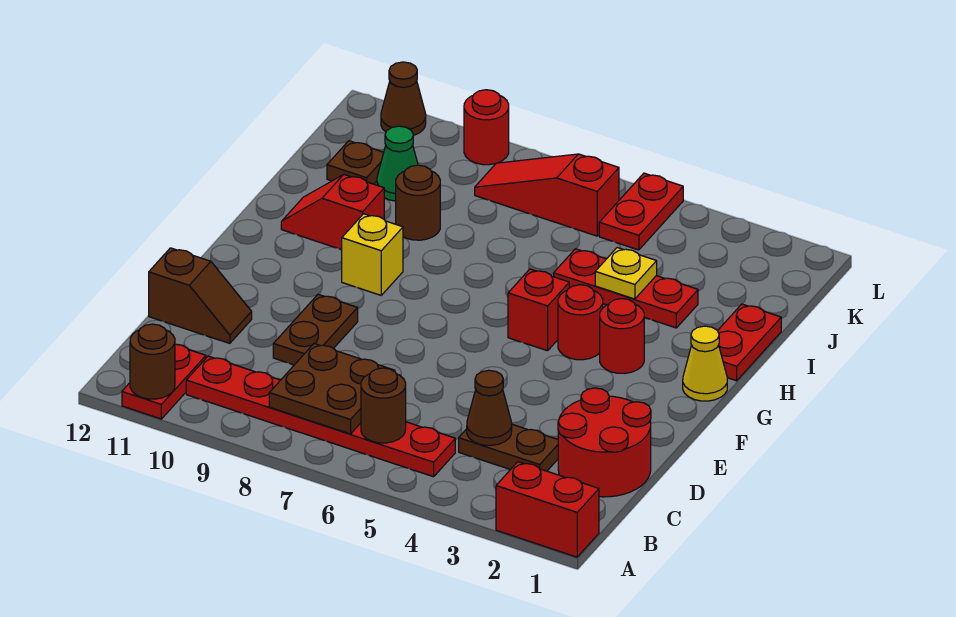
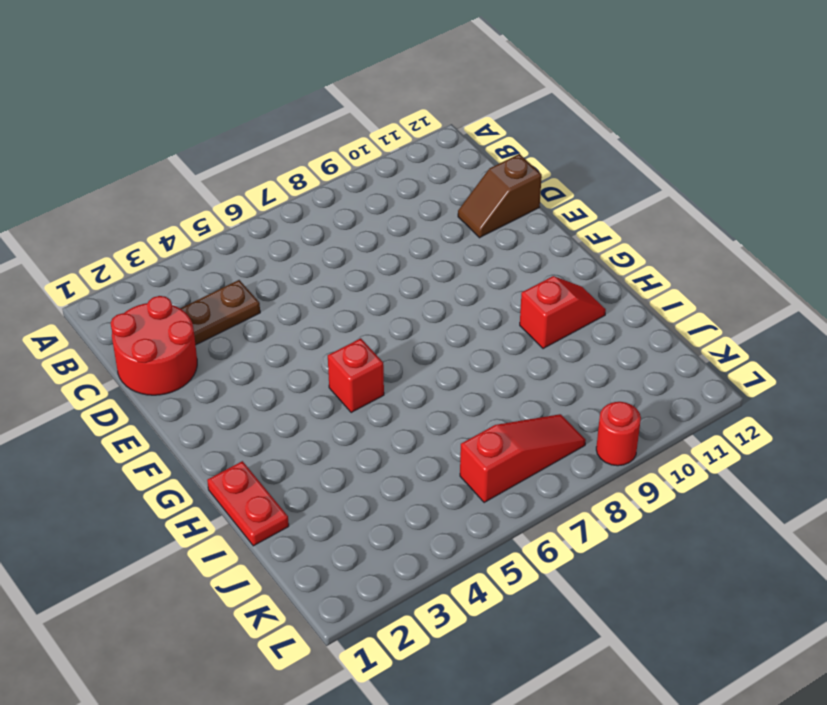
none -> red brick A1:A2 level 1
none -> red plate A11:B11 level 1
none -> red plate B5:B10 level 1

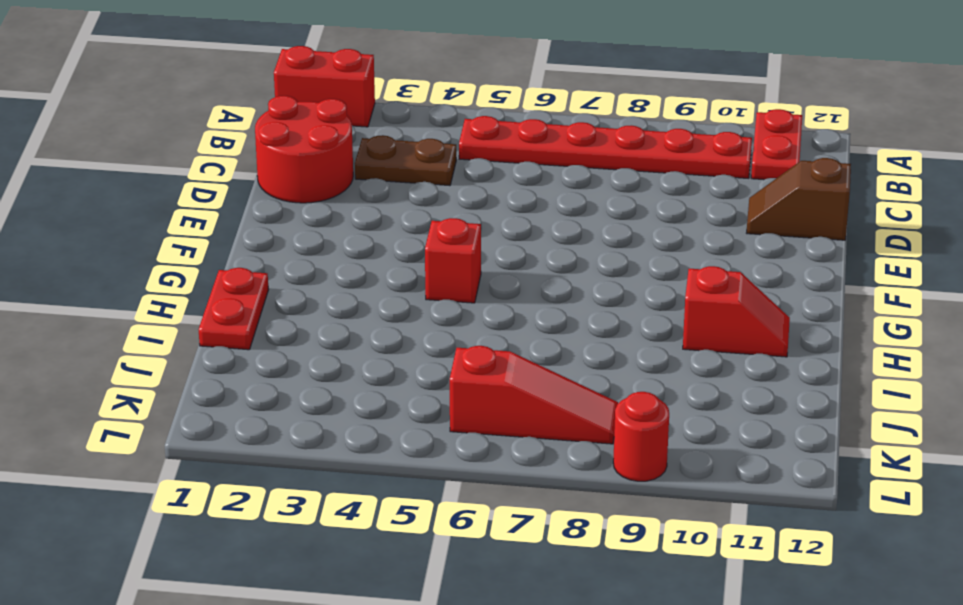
none -> brown plate D9:E9 level 1
none -> yellow cone G1 level 1
none -> red round brick G3 level 1

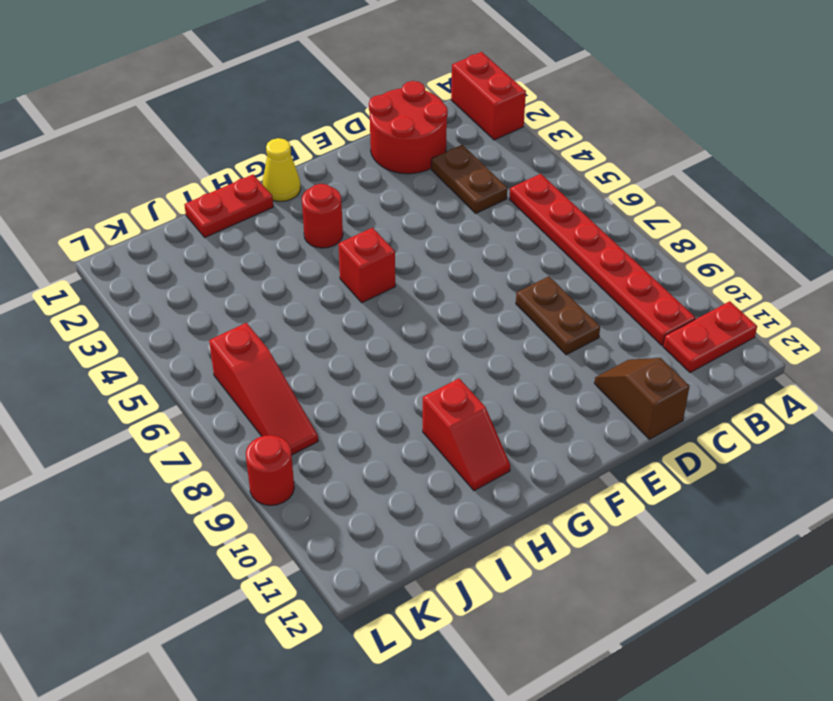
brown plate D8:D9 level 1 -> brown plate D9:E9 level 1
none -> red round brick G4 level 1
none -> yellow brick G9 level 1
none -> red plate I3:I5 level 1

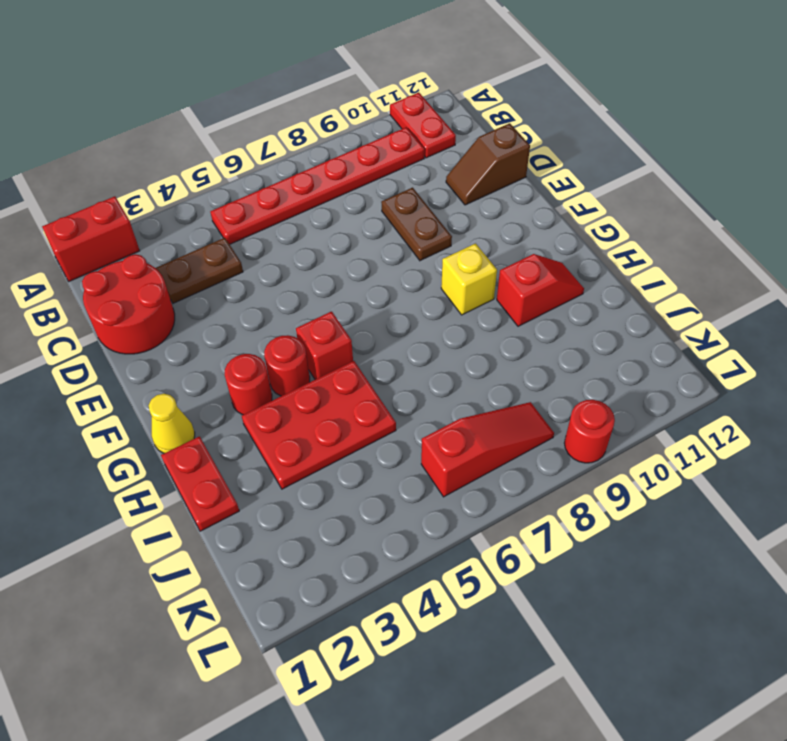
red plate H3:I5 level 1 -> red plate I3:I5 level 1
none -> brown round brick I9 level 1
none -> green cone J10 level 1
none -> brown plate J11 level 1

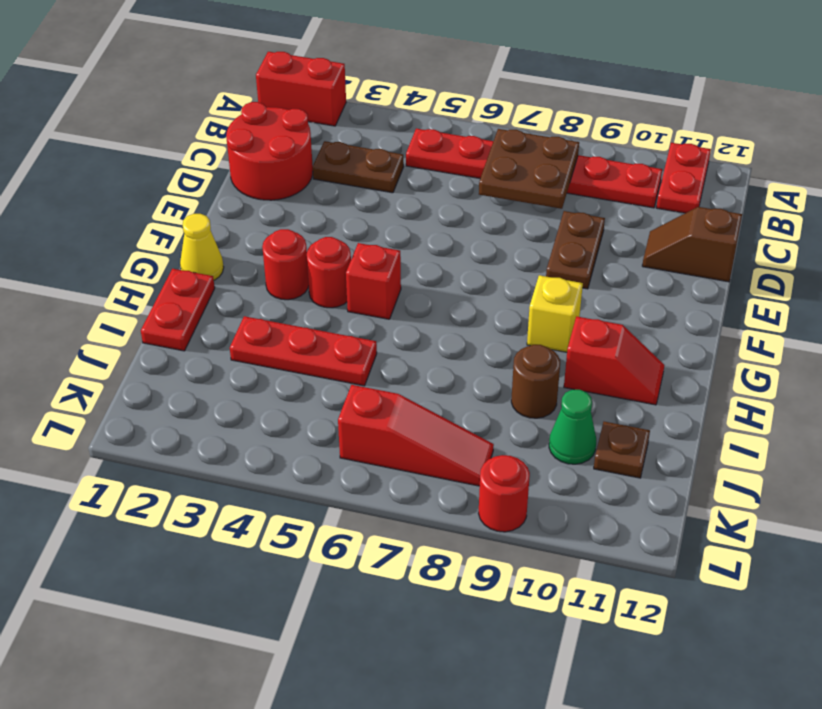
none -> red plate K5:L5 level 1
none -> brown cone L11 level 1
none -> brown round brick A11 level 2

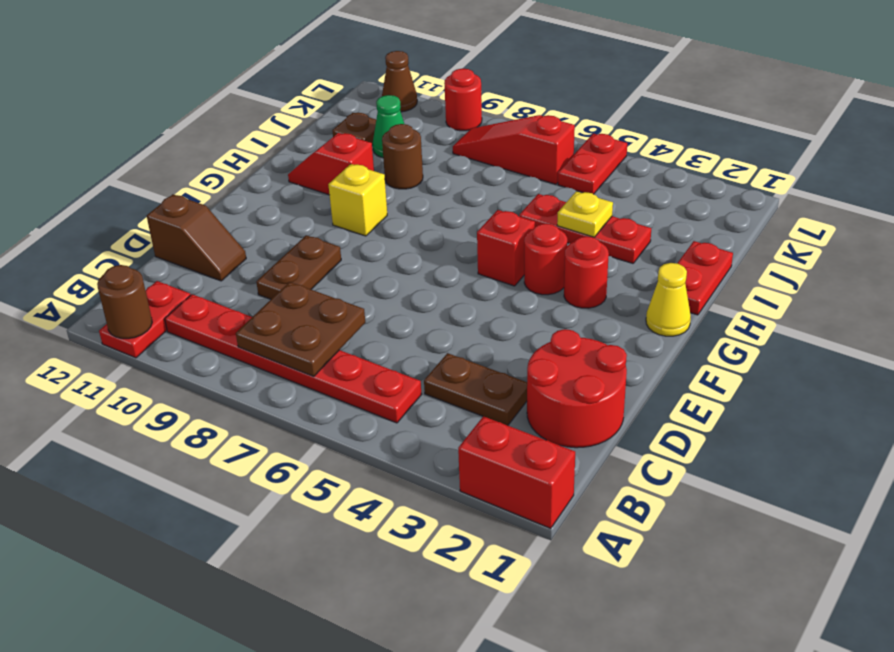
none -> brown round brick B6 level 2
none -> brown cone C4 level 2

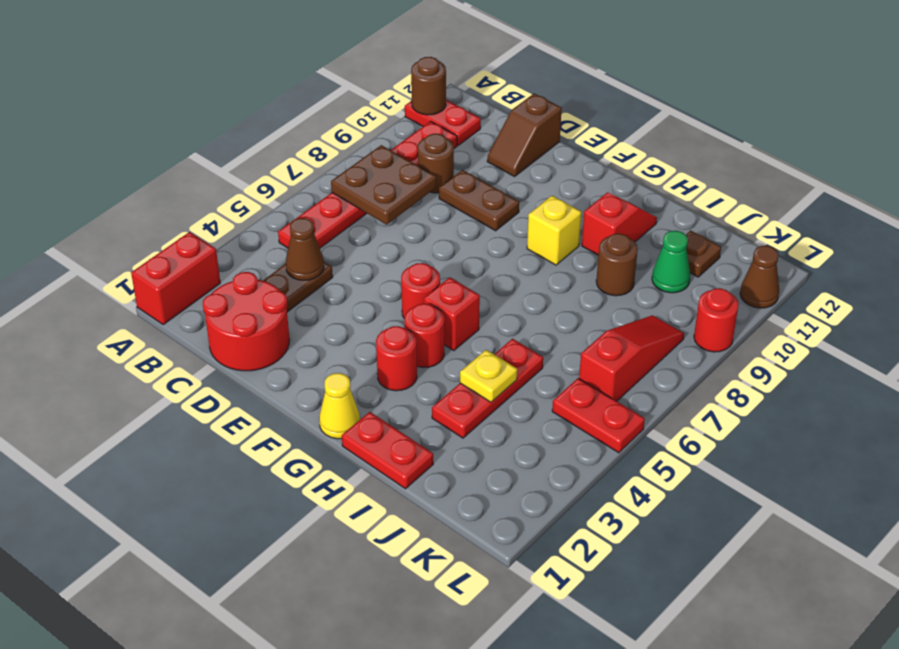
brown round brick C9 level 1 -> brown round brick B6 level 2
red round brick F5 level 1 -> none

